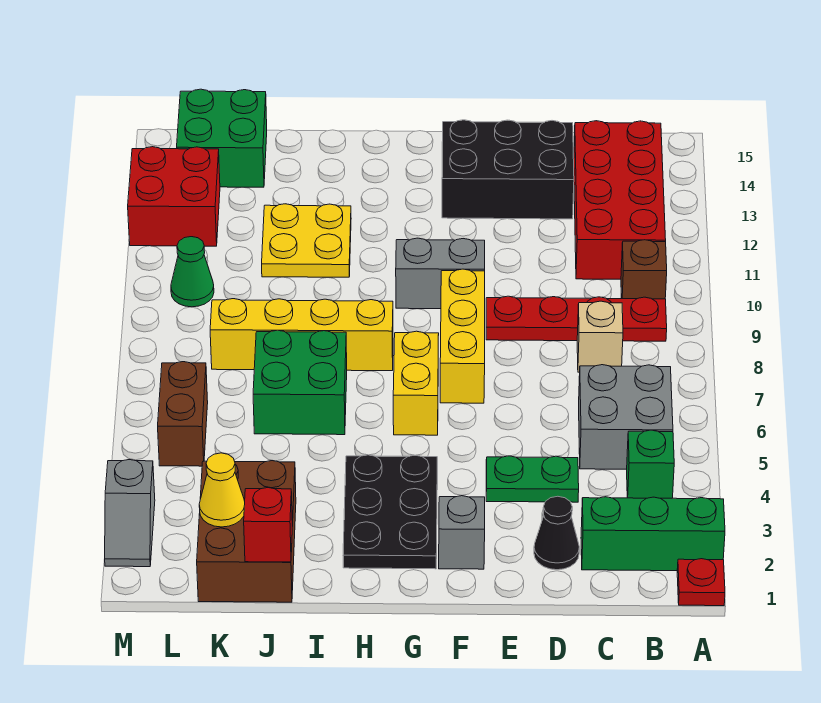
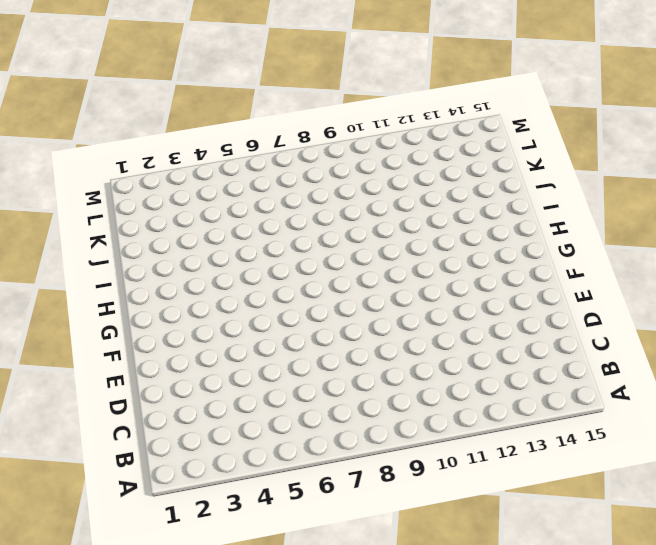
none -> red plate A1 level 1
none -> green brick A2:C2 level 1
none -> green brick B4 level 1

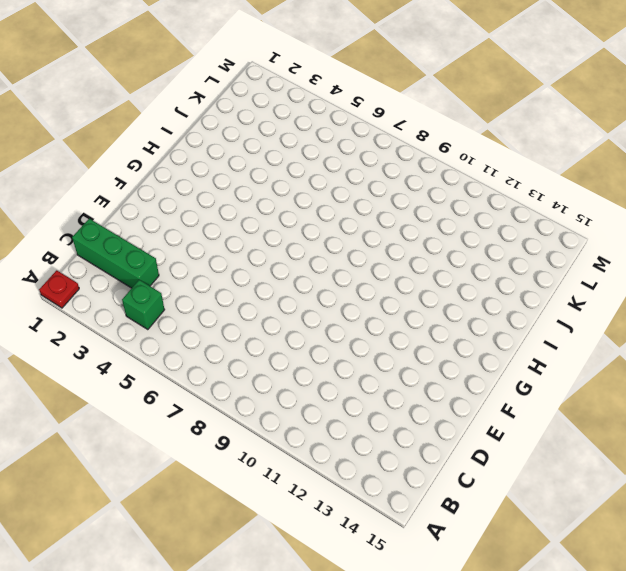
green brick C1:C3 level 1 -> green brick A2:C2 level 1
none -> grey brick B5:C6 level 1
none -> red plate B9:E9 level 1
none -> brown brick B10 level 1

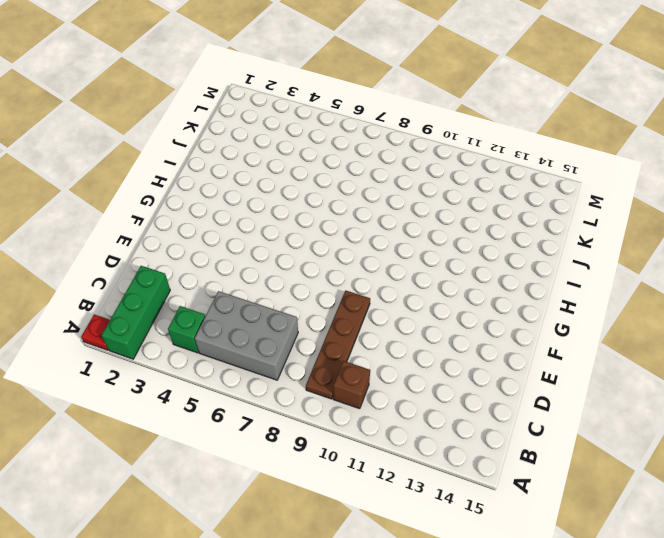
grey brick B5:C7 level 1 -> grey brick B5:C6 level 1
brown plate B9:E9 level 1 -> red plate B9:E9 level 1
none -> red brick B11:C14 level 1
none -> tan brick C8 level 1
none -> black cone D2 level 1

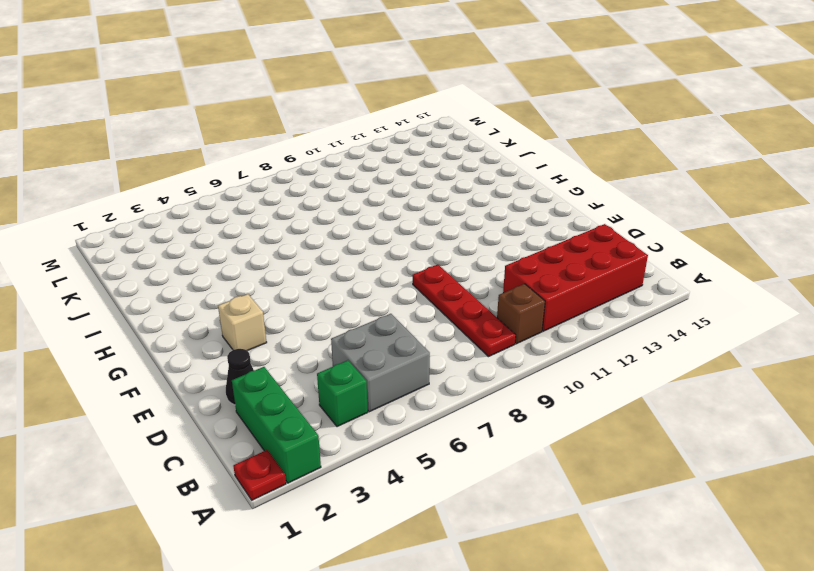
tan brick F3 level 1 -> tan brick C8 level 1
none -> green plate D4:E4 level 1
none -> black brick D13:F14 level 1
none -> grey brick F2 level 1

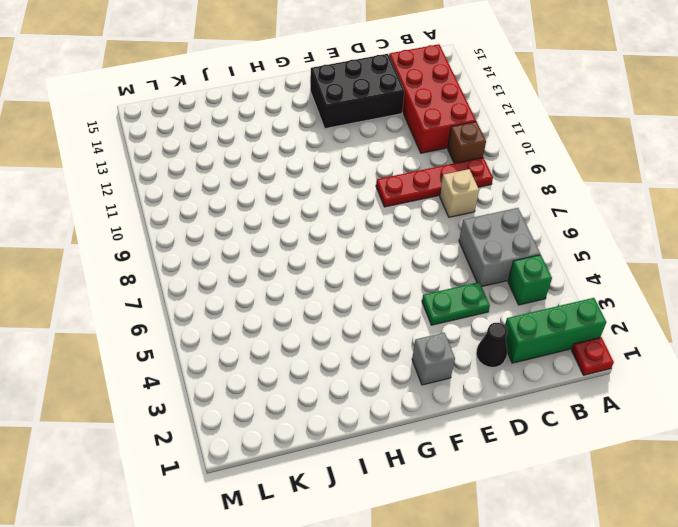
none -> yellow brick F7:F9 level 1
none -> grey brick F10:G10 level 1
none -> black plate G2:H4 level 1

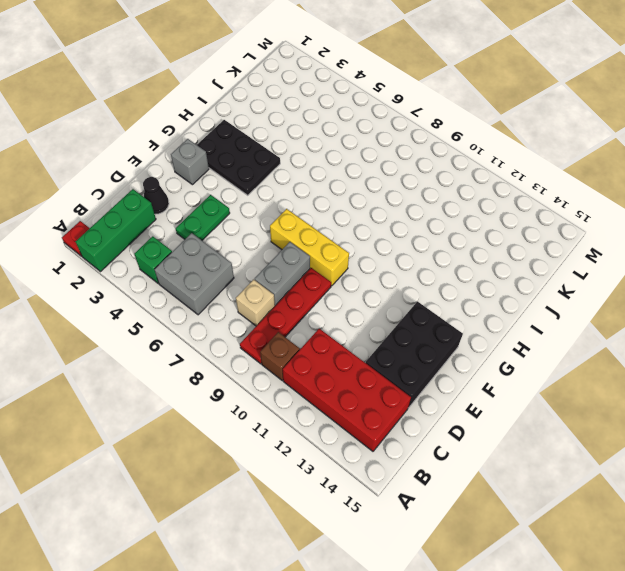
grey brick D8:E8 level 1 -> grey brick F10:G10 level 1
none -> yellow brick G6:G7 level 1
none -> yellow brick H8:K8 level 1
none -> green brick I6:J7 level 1

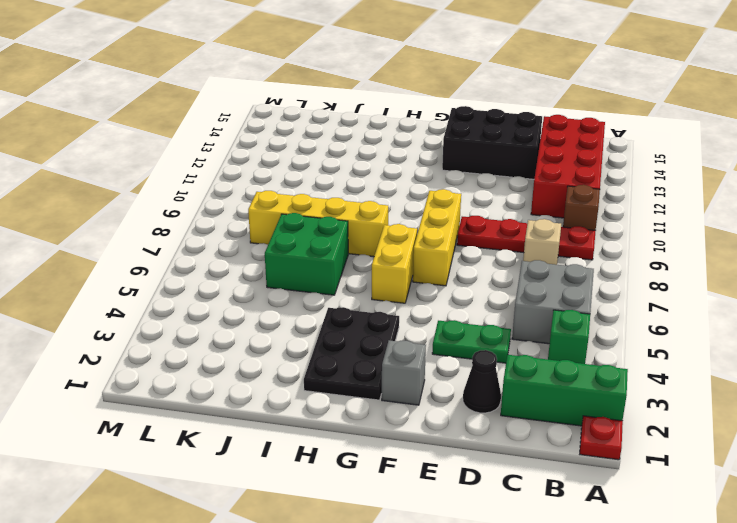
none -> grey brick F10:G10 level 1
none -> yellow plate I11:J12 level 1
none -> brown brick J1:K3 level 1

